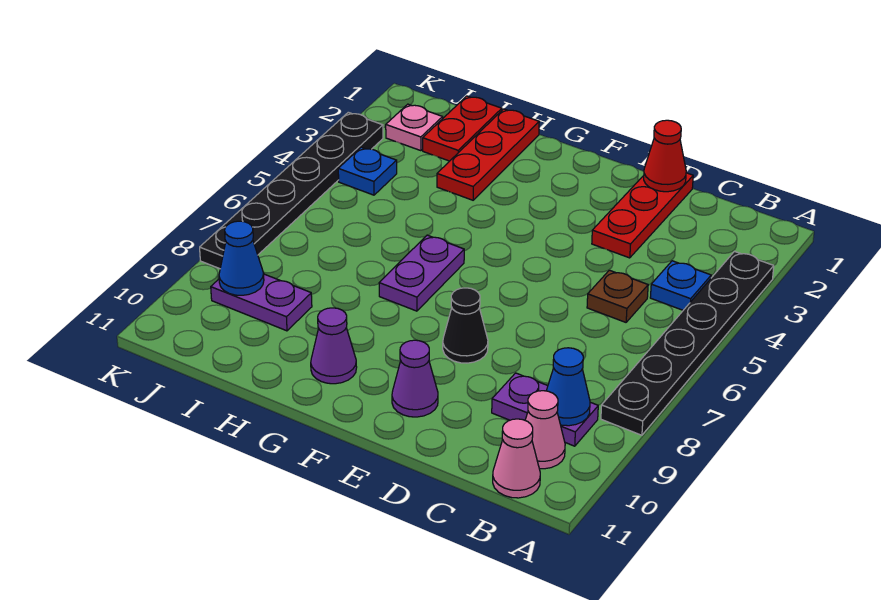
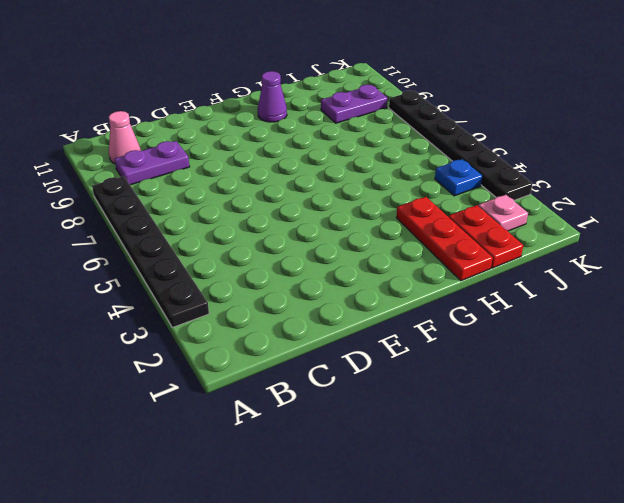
none -> blue plate B4 level 1
none -> pink cone B11 level 1
none -> brown plate C5 level 1

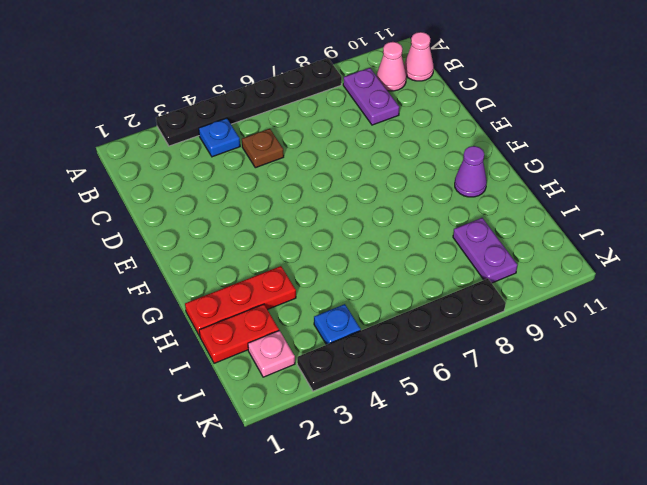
none -> red plate D1:D3 level 1
none -> black cone E8 level 1
none -> purple cone E10 level 1

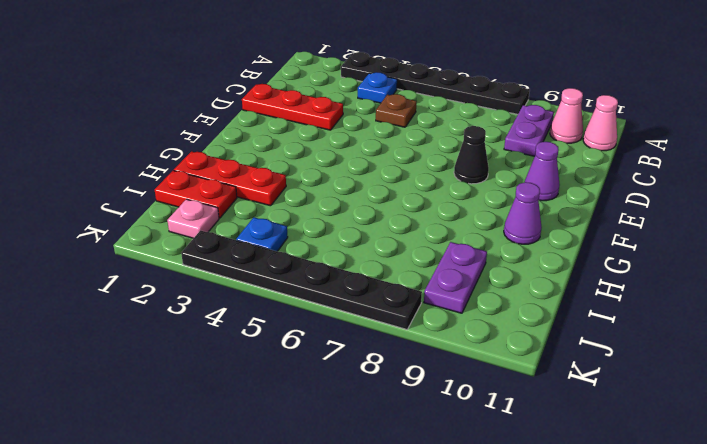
none -> purple plate G6:G7 level 1
none -> blue cone B9 level 2
none -> red cone D1 level 2

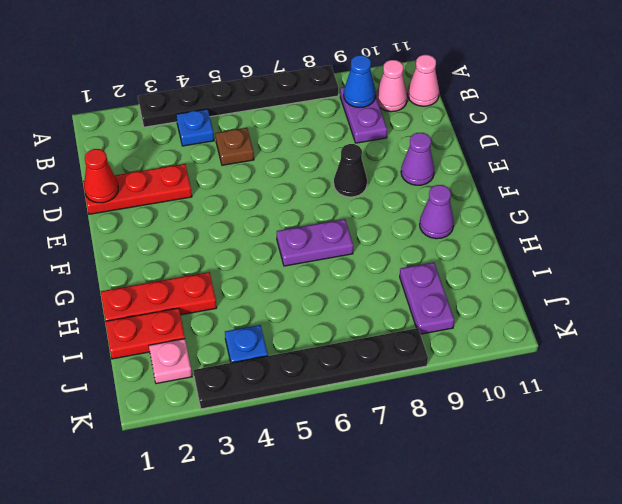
none -> blue cone J9 level 2

